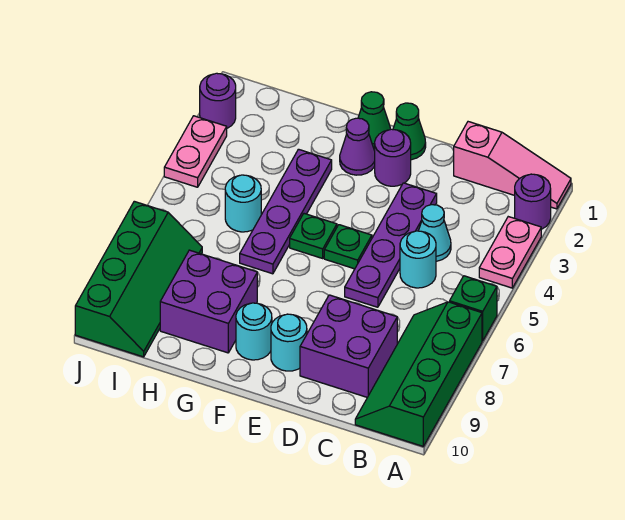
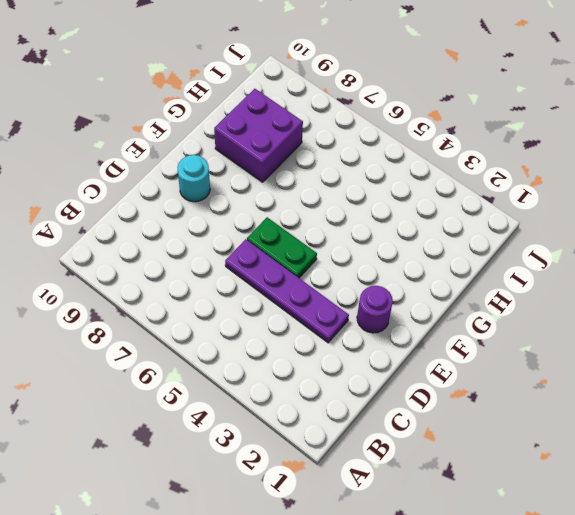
green plate E5:E6 level 1 -> green plate E5 level 1
none -> pink slope A1:C1 level 1 top C
none -> purple round brick A2 level 1
none -> pink plate A3:A4 level 1

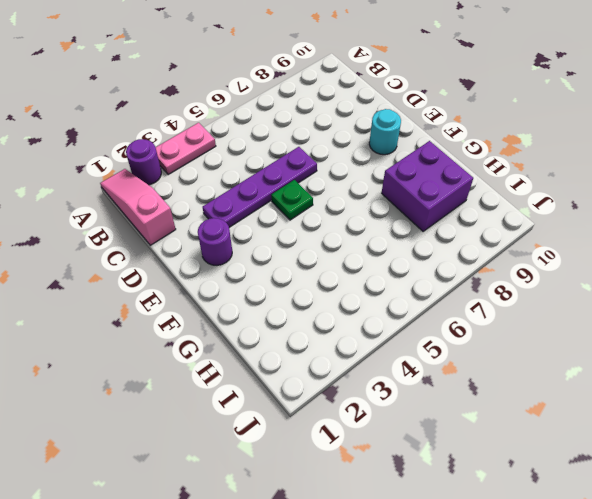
none -> green brick A6 level 1
none -> green slope A7:B10 level 1 top A
none -> cyan cone C4 level 1

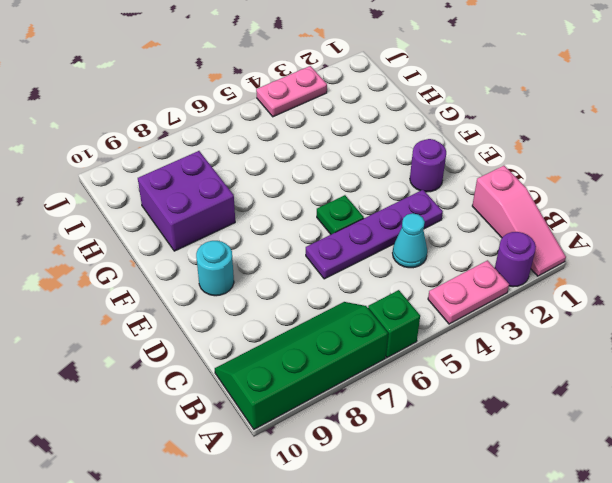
none -> cyan round brick C5 level 1
none -> purple brick C8:D9 level 1
none -> green cone E1 level 1

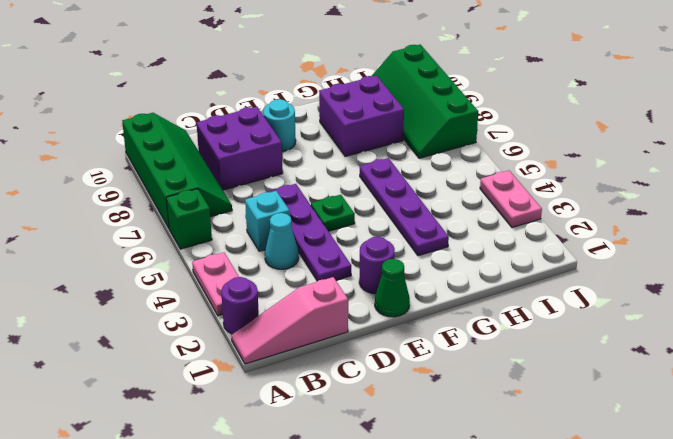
cyan brick C5 level 1 -> cyan round brick C5 level 1
none -> green cone F1 level 1
none -> purple cone F2 level 1
none -> green plate F5 level 1

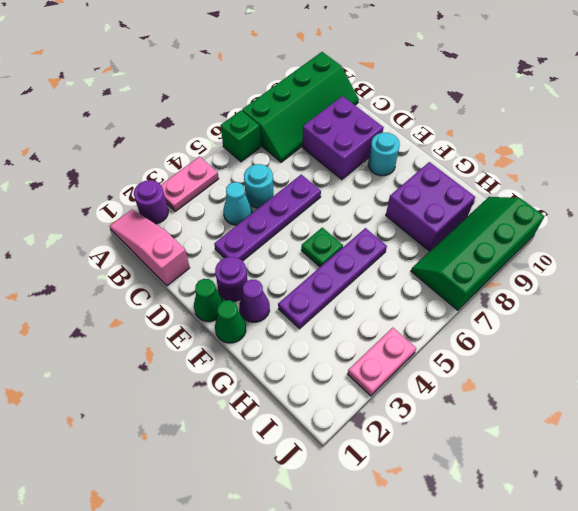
none -> green plate E5 level 1
none -> cyan round brick F9 level 1
none -> cyan round brick H5 level 1

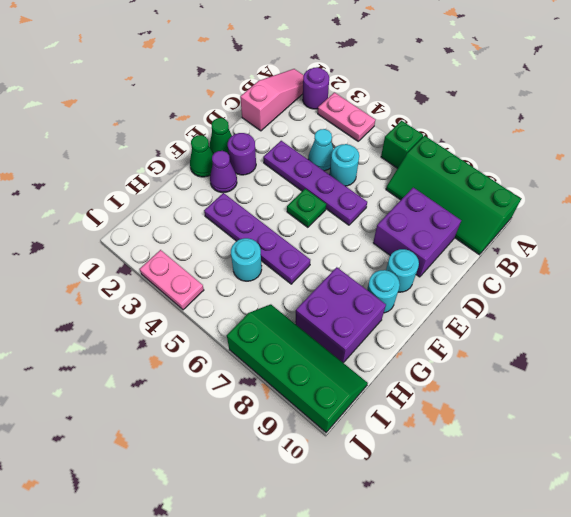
none -> green plate F5 level 1
none -> purple round brick J2 level 1

